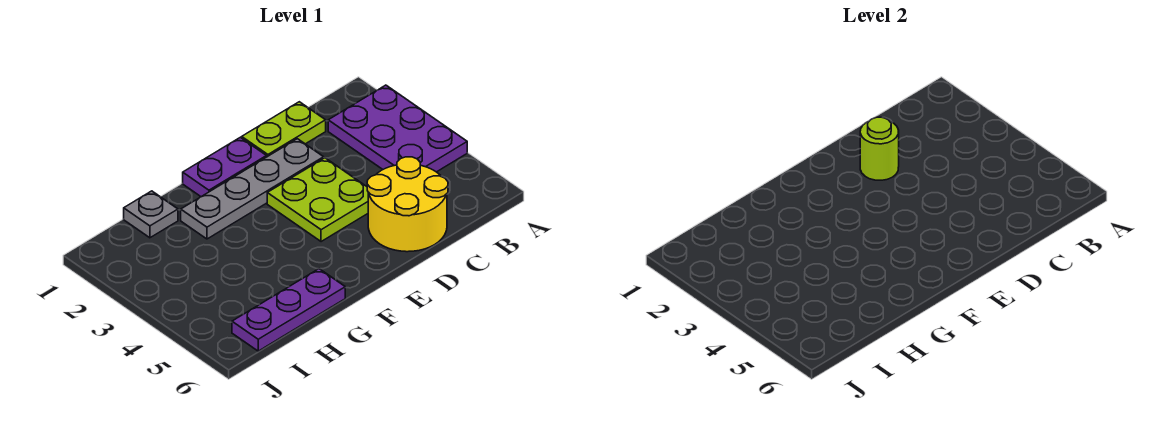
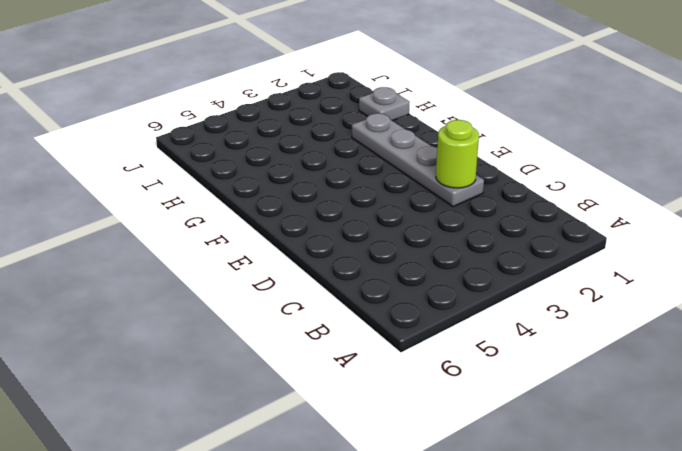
none -> purple plate A2:B4 level 1
none -> lime plate C1:D1 level 1

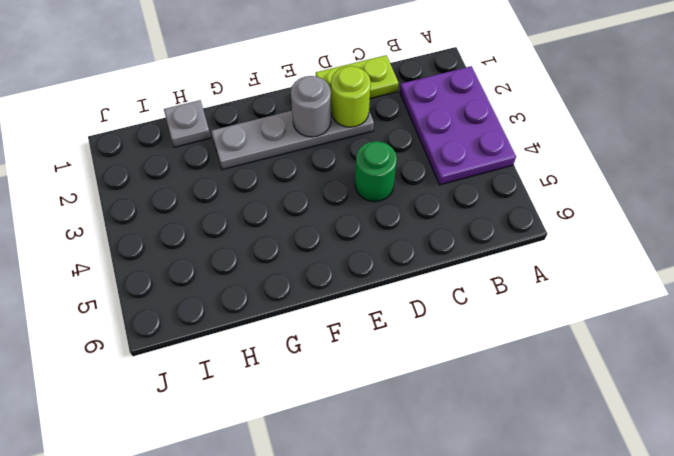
green round brick D4 level 1 -> lime plate D3:E4 level 1
grey round brick E2 level 2 -> none
none -> yellow round brick C5:D6 level 1
none -> purple plate E1:F1 level 1

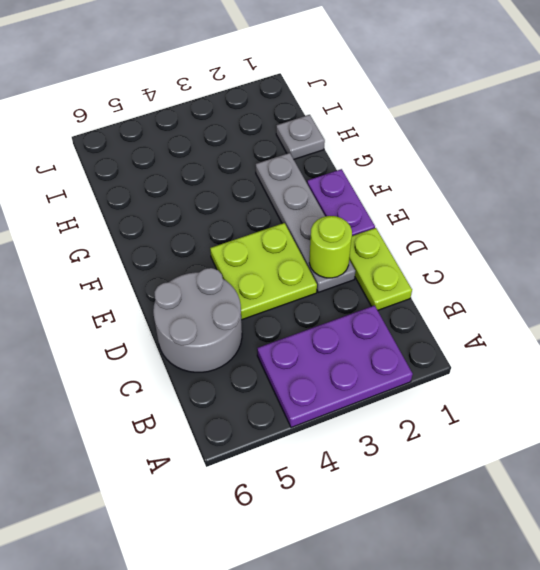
grey round brick C5:D6 level 1 -> yellow round brick C5:D6 level 1
none -> purple plate G6:I6 level 1

